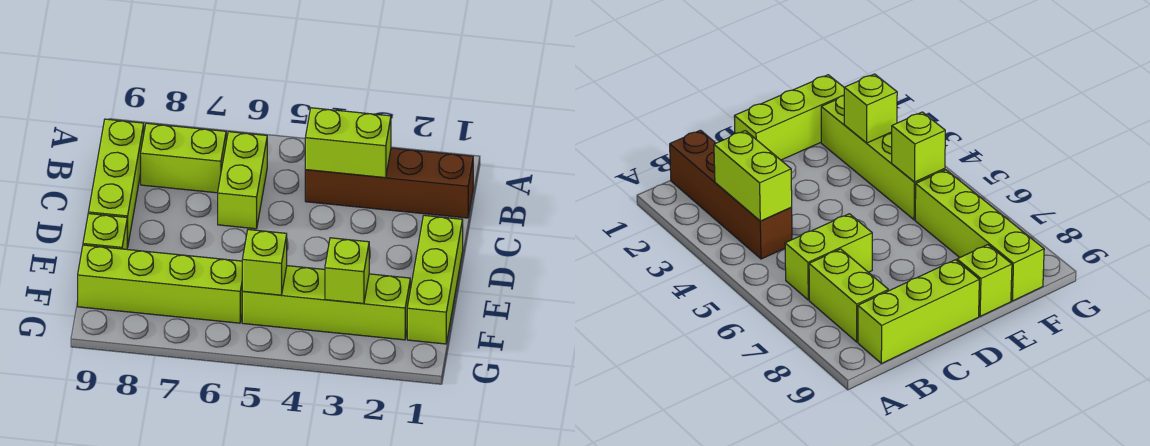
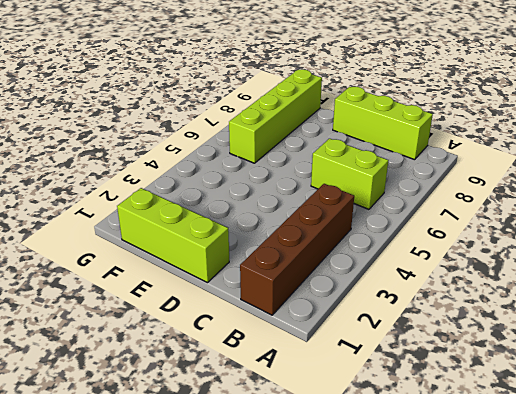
none -> lime brick B7:B8 level 1
none -> lime brick E9 level 1

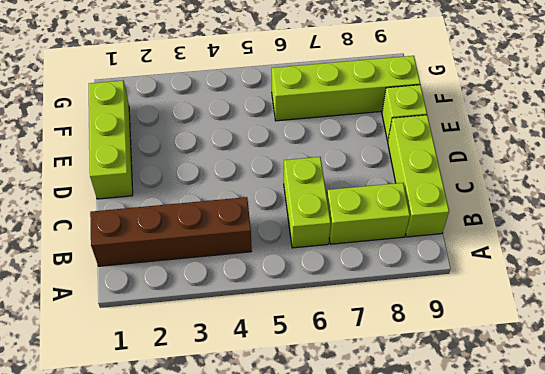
none -> lime brick F2:F5 level 1
none -> lime brick B3:B4 level 2

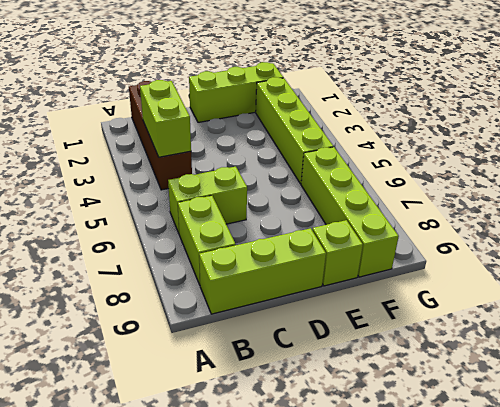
none -> lime brick F3 level 2
none -> lime brick F5 level 2

